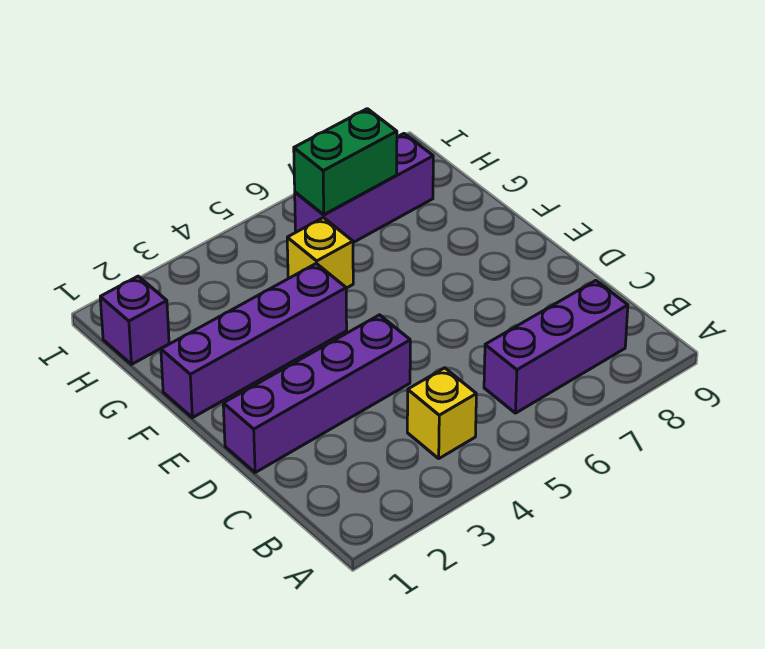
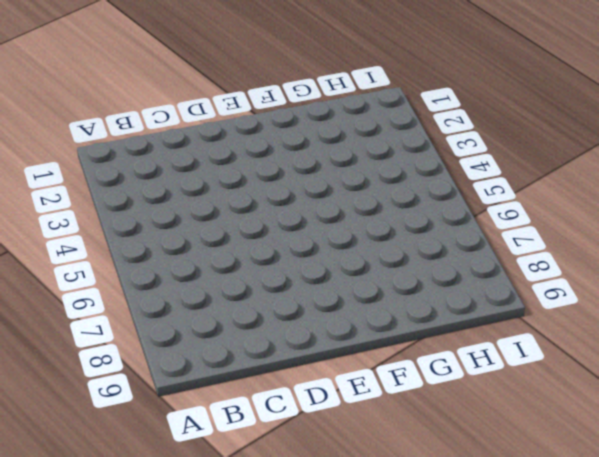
none -> yellow brick B4 level 1
none -> purple brick B6:B8 level 1

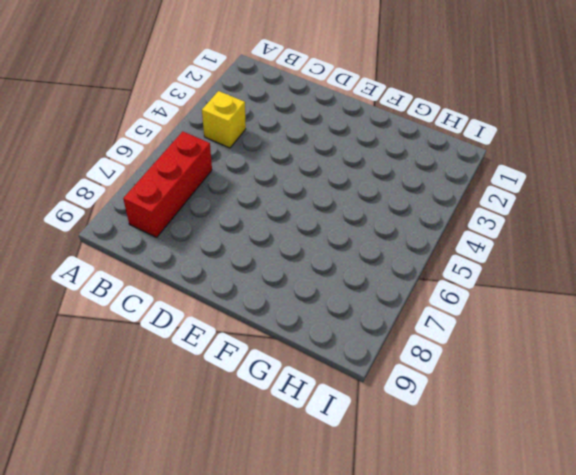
red brick B6:B8 level 1 -> purple brick B6:B8 level 1
none -> purple brick D1:D4 level 1
none -> purple brick F1:F4 level 1

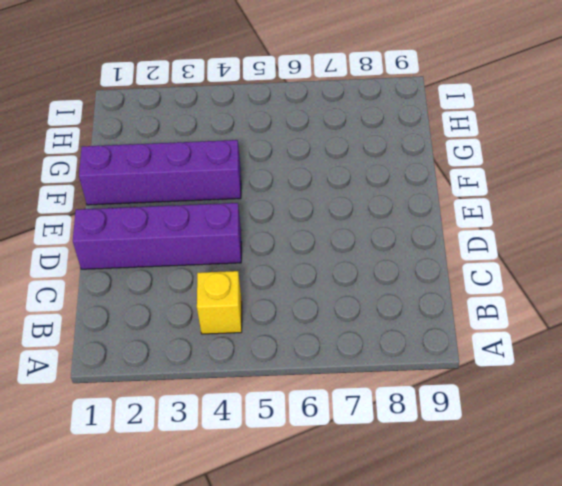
none -> purple brick B6:B8 level 1
none -> yellow brick G5 level 1

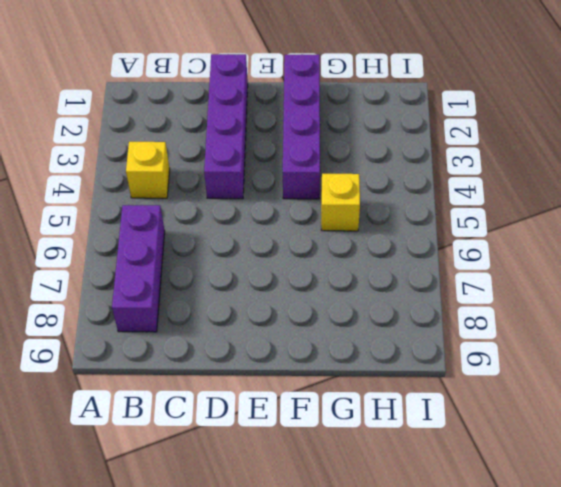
none -> purple brick H1 level 1
none -> purple brick H6:H8 level 1

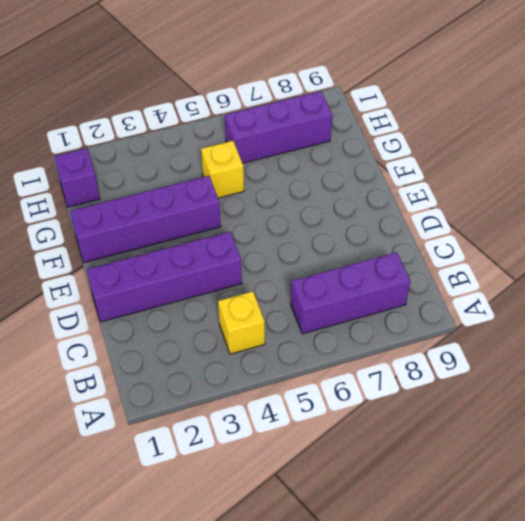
none -> green brick H6:H7 level 2

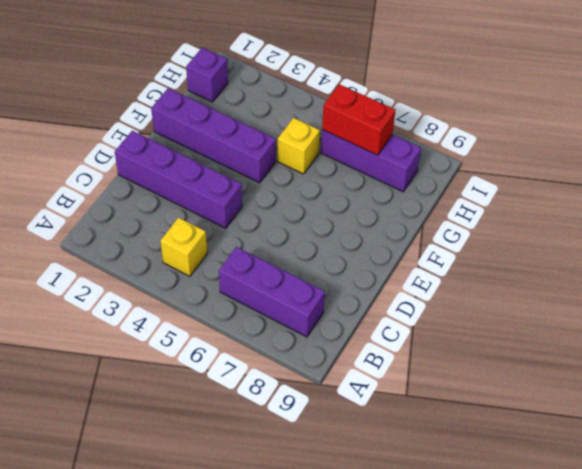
red brick H6:H7 level 2 -> green brick H6:H7 level 2

